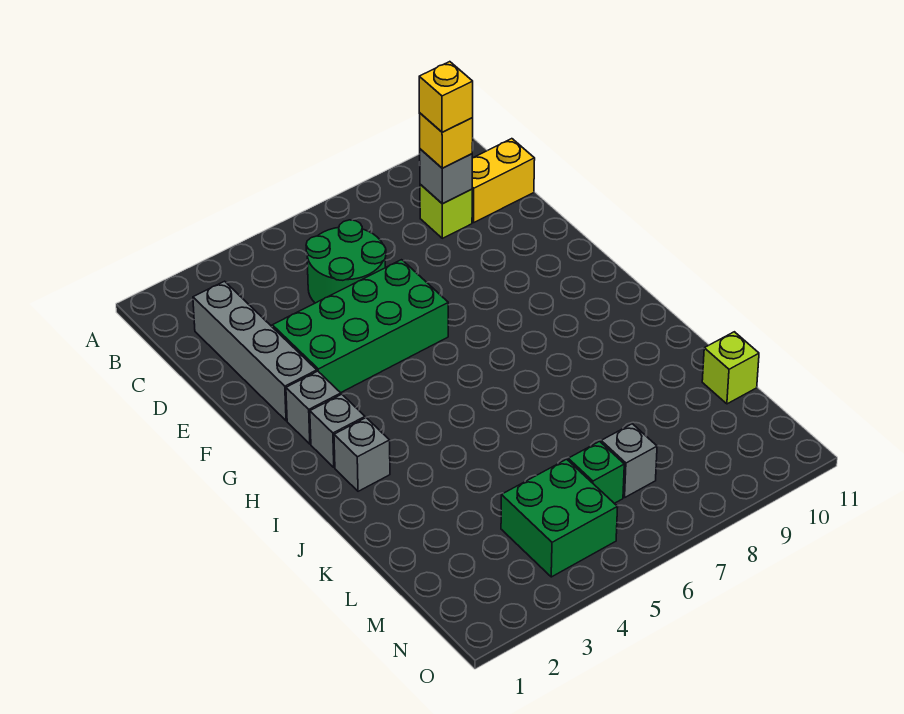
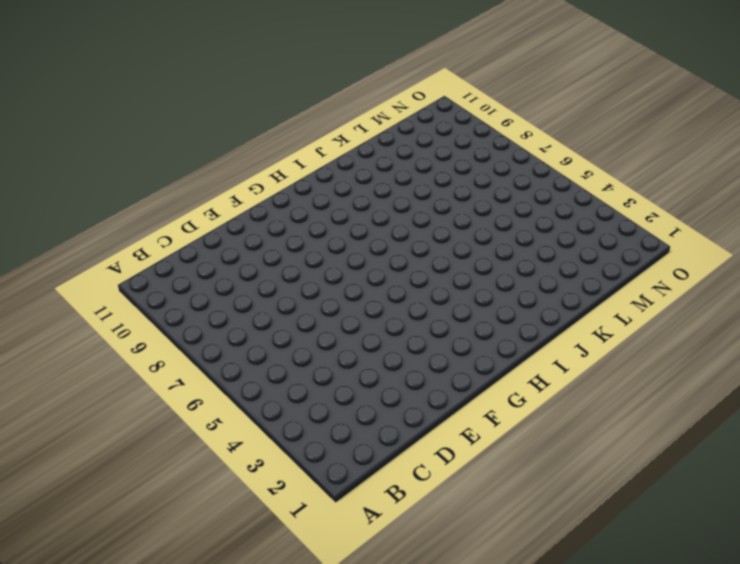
none -> grey brick C2:F2 level 1
none -> green round brick C5:D6 level 1
none -> lime brick C9 level 1

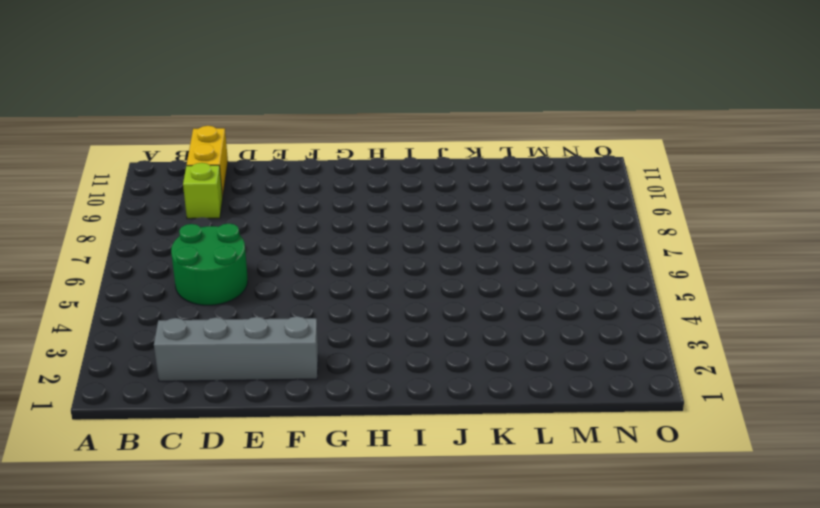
none -> green brick E3:F6 level 1
none -> grey brick G2 level 1
none -> grey brick H2 level 1

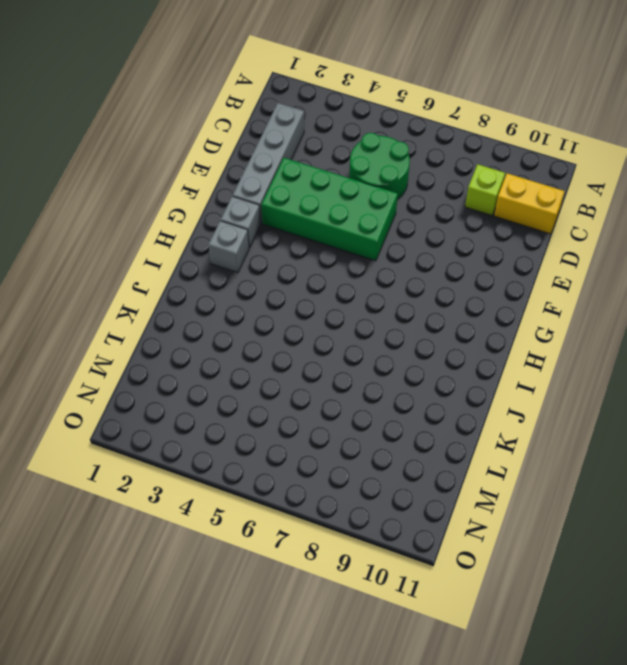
none -> grey brick I2 level 1
none -> lime brick L11 level 1
none -> green brick M4:N5 level 1

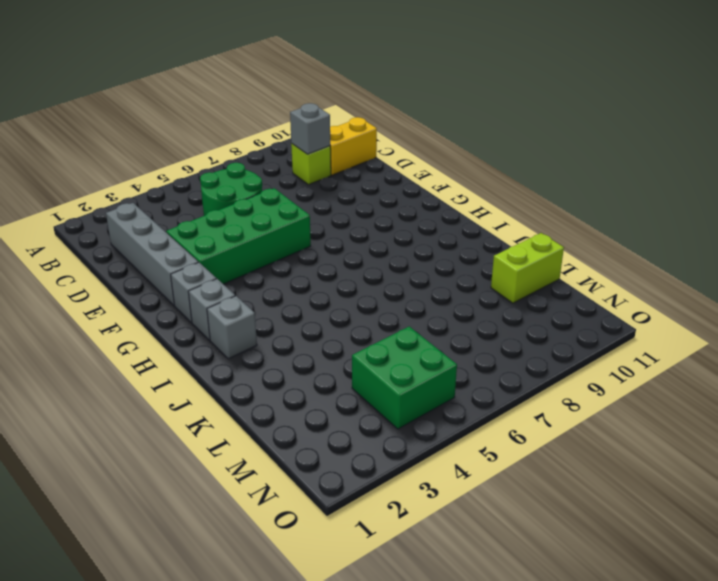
lime brick L10:L11 level 1 -> lime brick L11 level 1
none -> green brick M6 level 1
none -> grey brick M7 level 1
none -> yellow brick C9 level 3

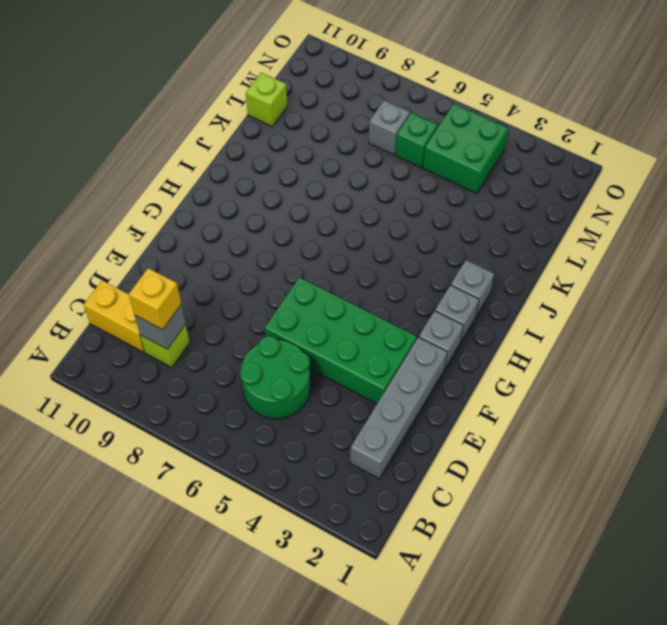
none -> yellow brick C9 level 4

